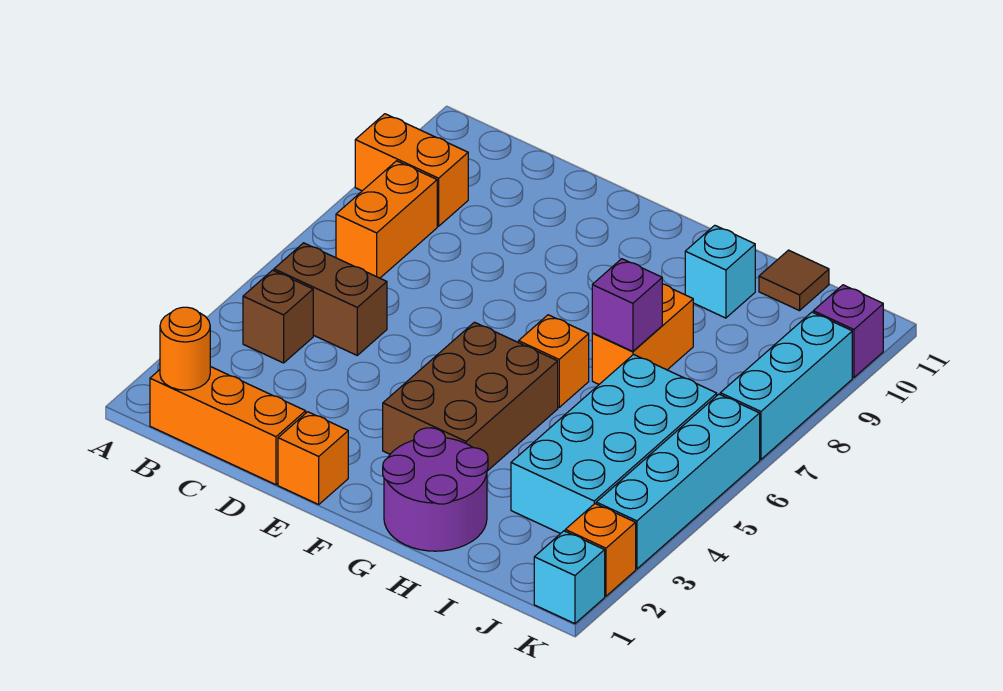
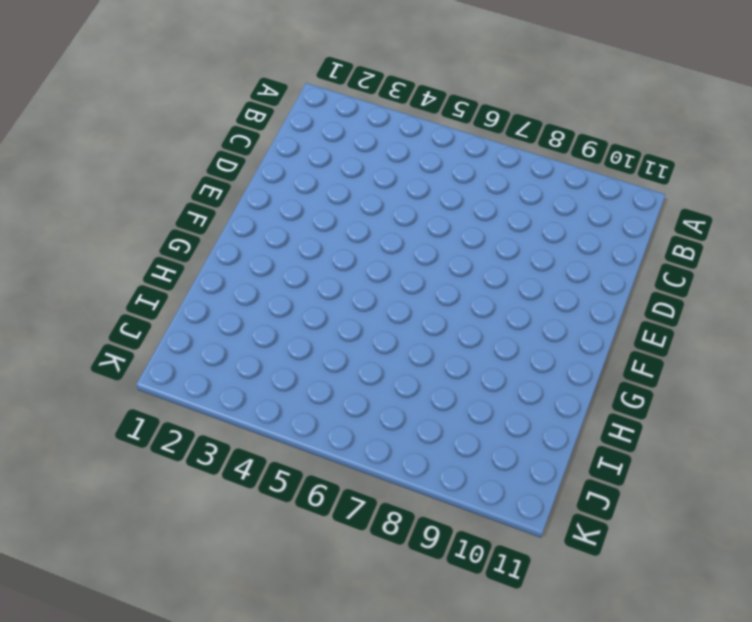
none -> orange brick A9:B9 level 1
none -> orange brick B1:D1 level 1
none -> brown brick B4 level 1

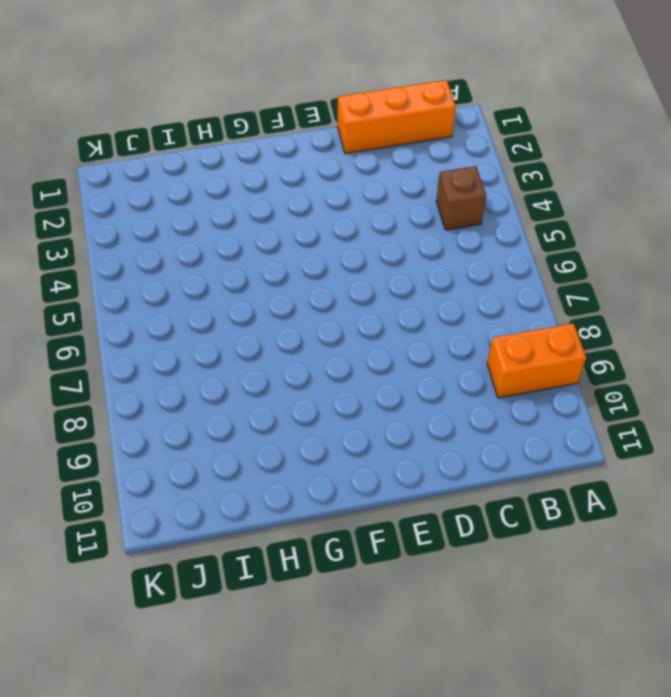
none -> brown brick B5:C5 level 1
none -> orange brick B7:B8 level 1
none -> orange brick E1 level 1

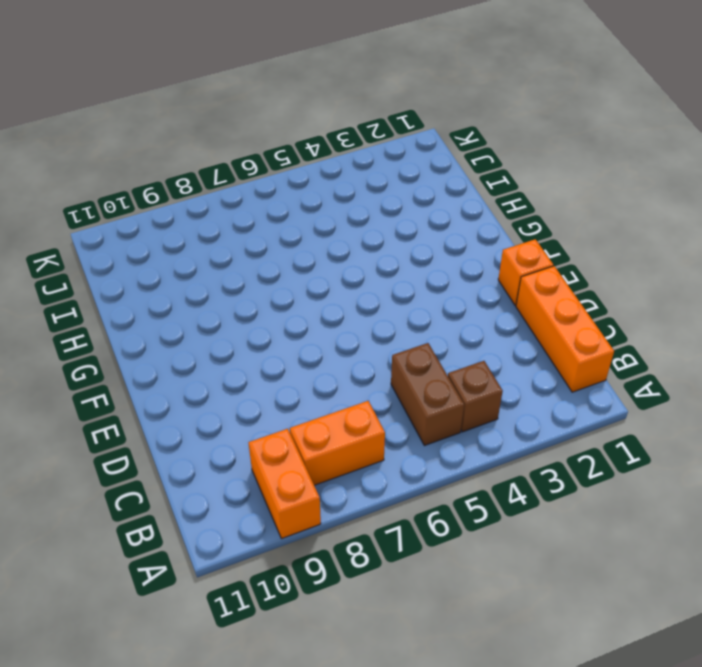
none -> brown brick F3:G5 level 1
none -> purple round brick G1:H2 level 1
none -> orange brick G6 level 1

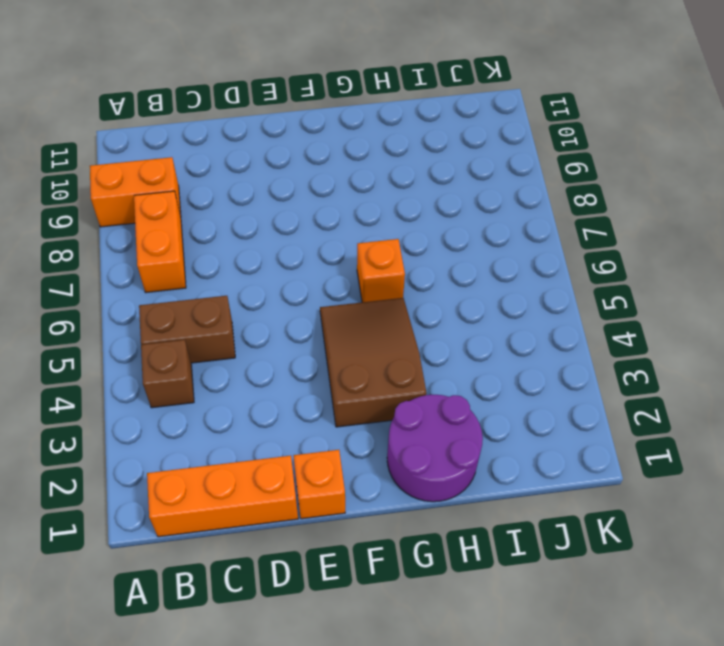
brown slope F3:G5 level 1 top 3 -> brown brick F3:G5 level 1
none -> orange brick H7:H8 level 1
none -> cyan brick H10 level 1
none -> cyan brick I3:J6 level 1

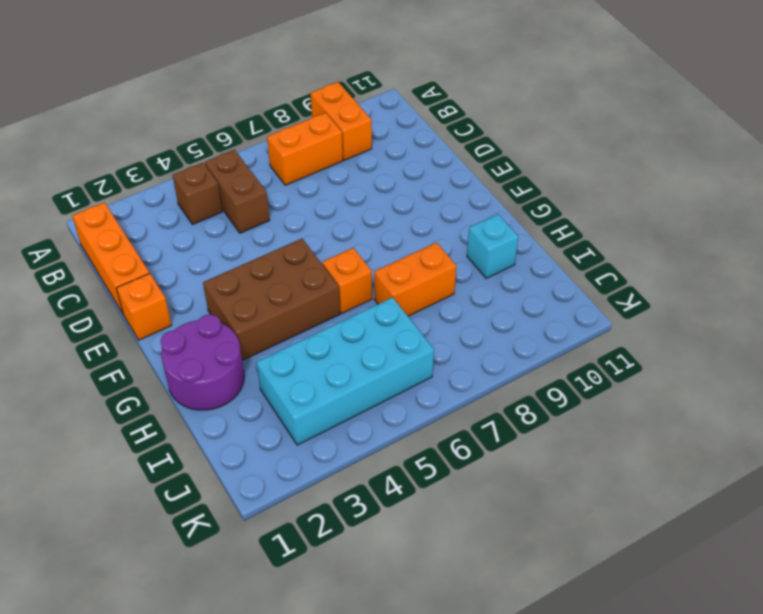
none -> brown tile I11 level 1
none -> cyan brick K1 level 1
none -> orange brick K2 level 1

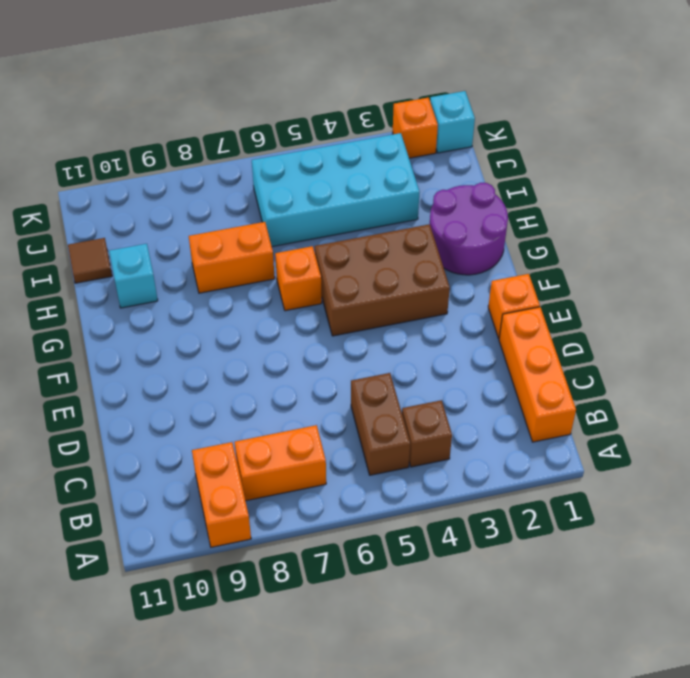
none -> cyan brick K3:K6 level 1
none -> cyan brick K7:K9 level 1
none -> purple brick K10 level 1

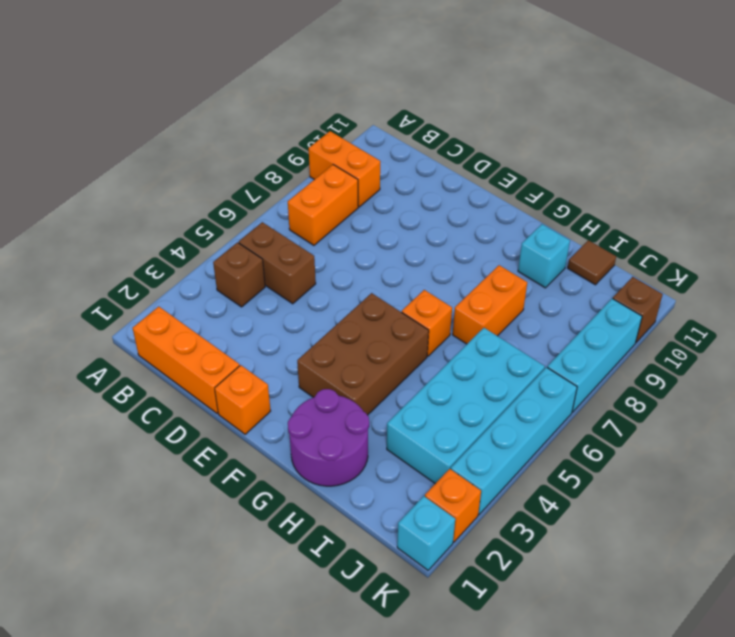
brown brick K10 level 1 -> purple brick K10 level 1
none -> orange round brick B1 level 2
none -> purple brick H7 level 2

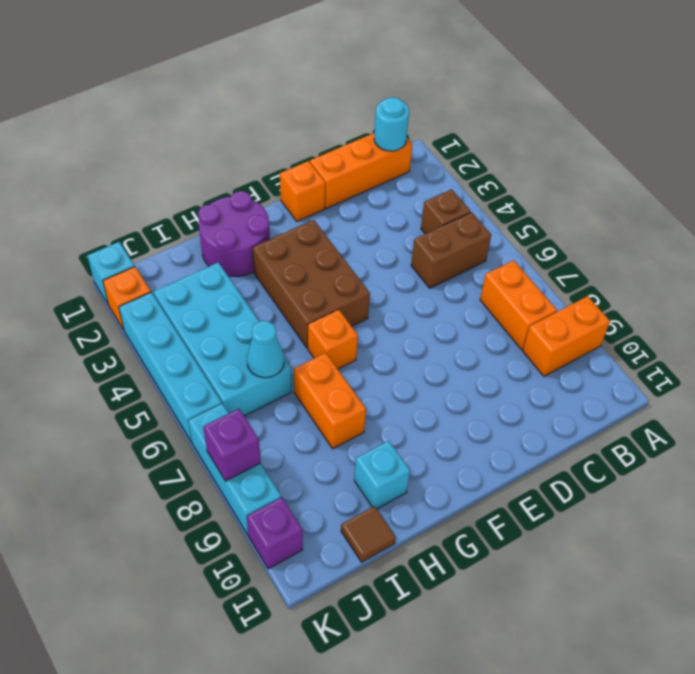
cyan round brick B1 level 2 -> orange round brick B1 level 2
cyan cone I6 level 2 -> none
purple brick K8 level 2 -> purple brick H7 level 2

